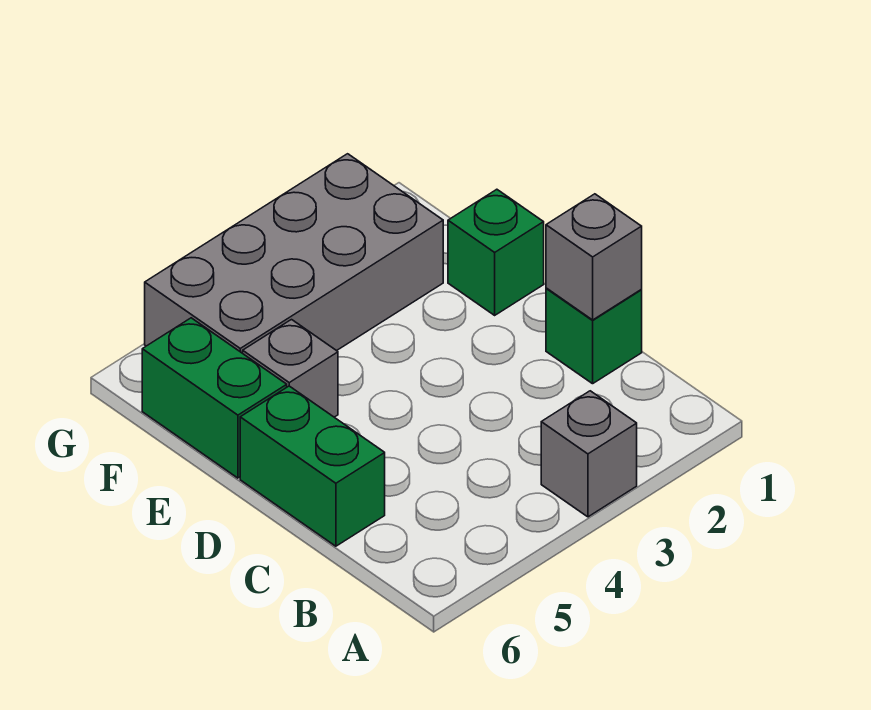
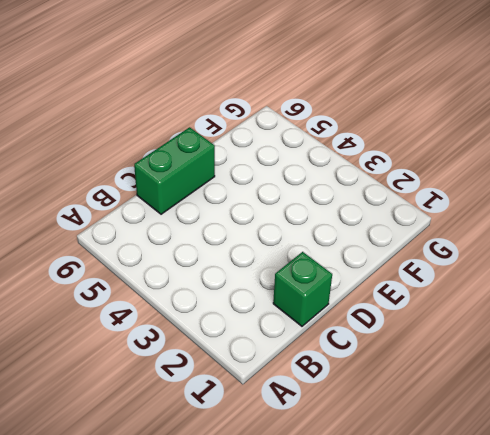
none -> grey brick A3 level 1
none -> green brick E1 level 1

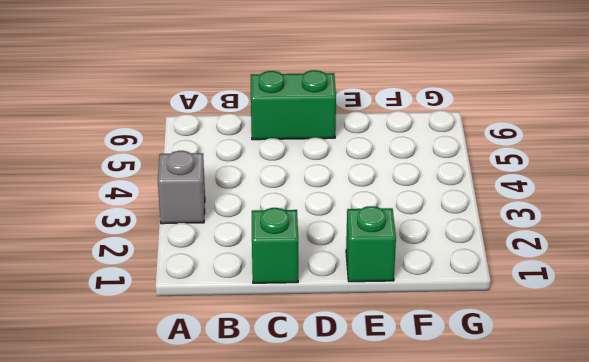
none -> grey brick E5 level 1
none -> green brick E6:F6 level 1

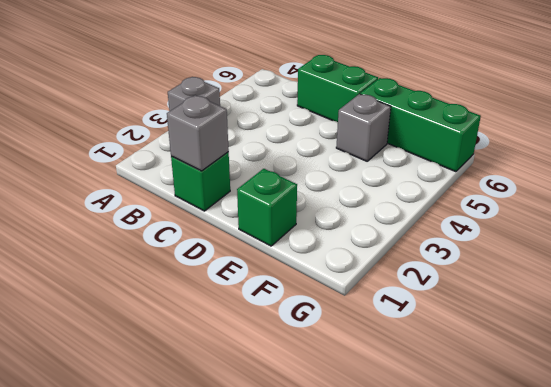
green brick E6:G6 level 1 -> green brick E6:F6 level 1
none -> grey brick F2:G5 level 1

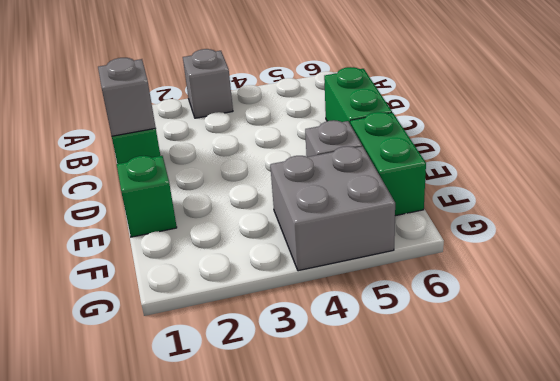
grey brick F4:G5 level 1 -> grey brick F2:G5 level 1

